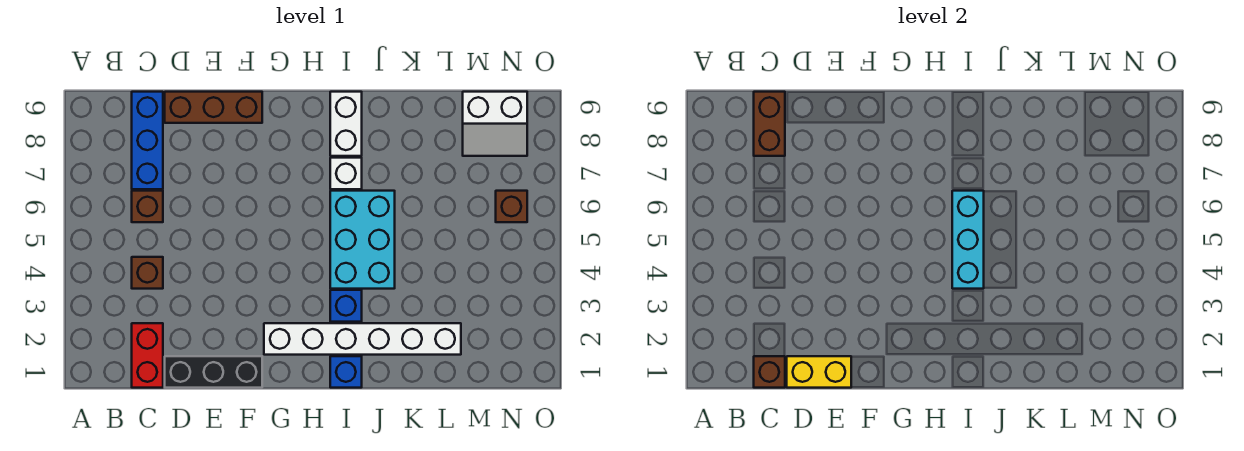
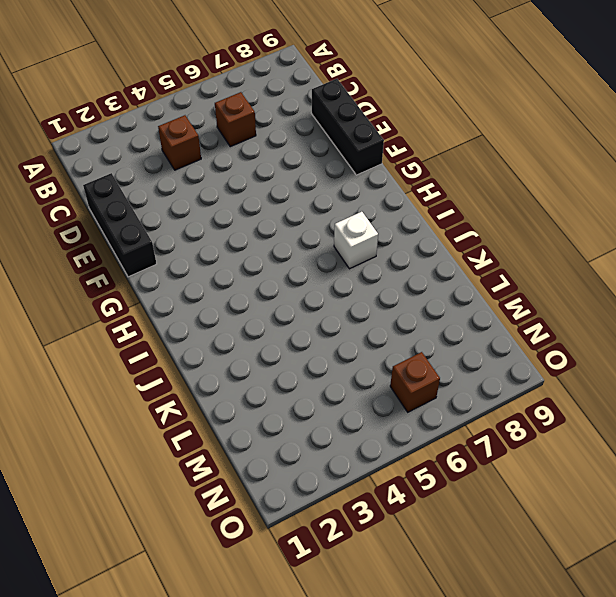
black brick D9:F9 level 1 -> brown brick D9:F9 level 1
none -> red brick C1:C2 level 1
none -> blue brick C7:C9 level 1
none -> white brick G2:L2 level 1

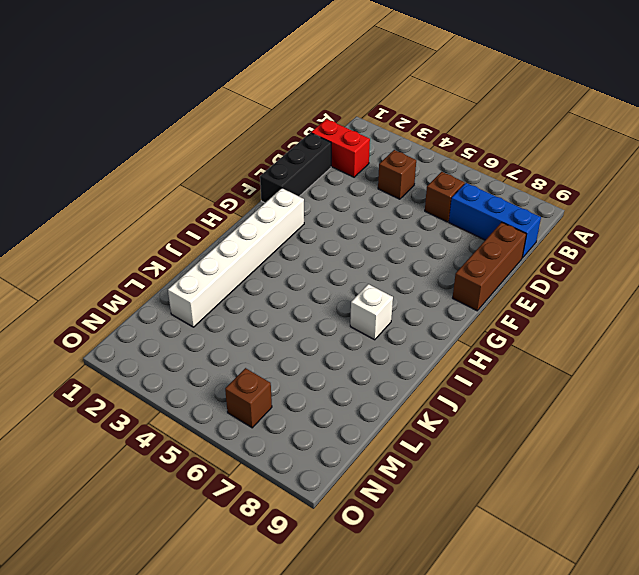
none -> blue brick I1 level 1
none -> blue brick I3 level 1
none -> cyan brick I4:J6 level 1

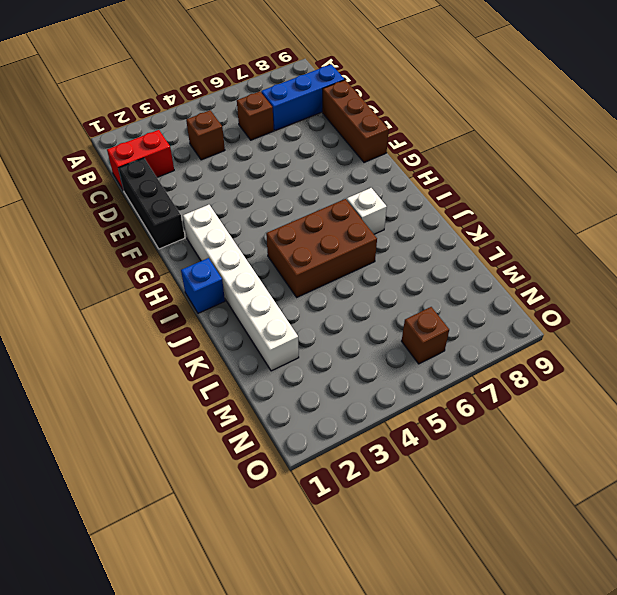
brown brick I4:J6 level 1 -> cyan brick I4:J6 level 1
none -> blue brick I3 level 1
none -> white brick I8:I9 level 1
none -> white slope M8:N9 level 1 top 9

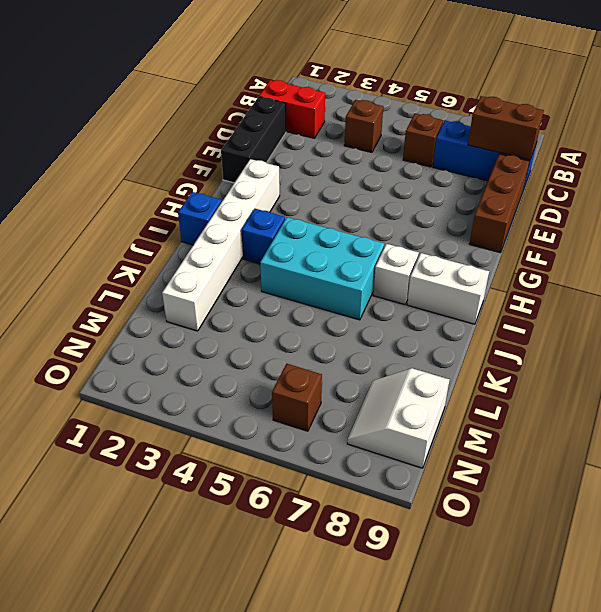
none -> brown brick C1 level 2
none -> yellow brick D1:E1 level 2
none -> cyan brick I4:I6 level 2

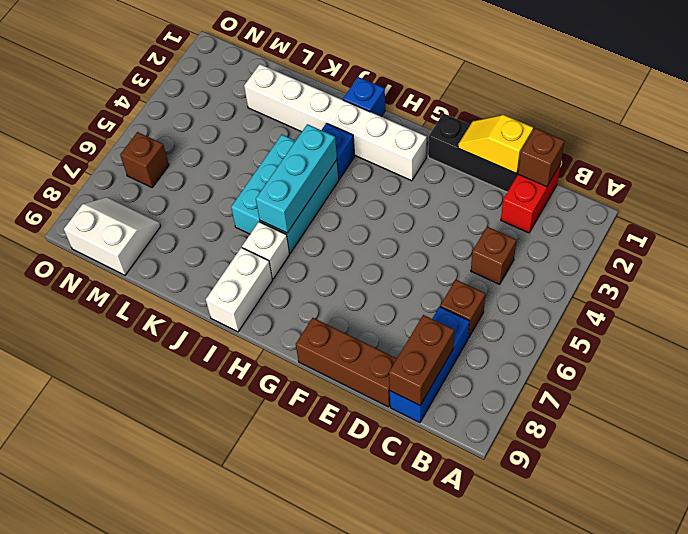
yellow slope D1:E1 level 2 top D -> yellow brick D1:E1 level 2

